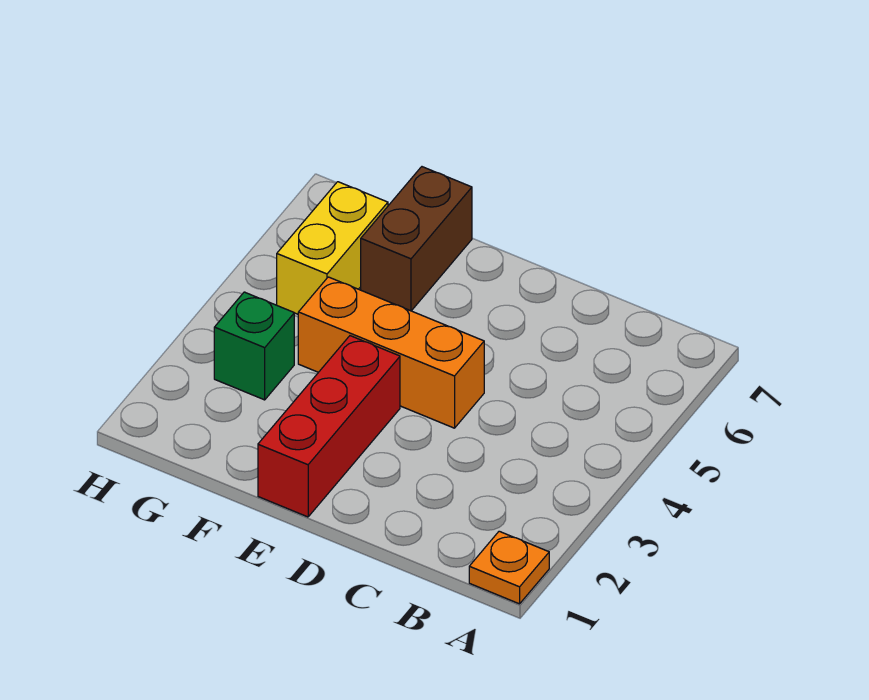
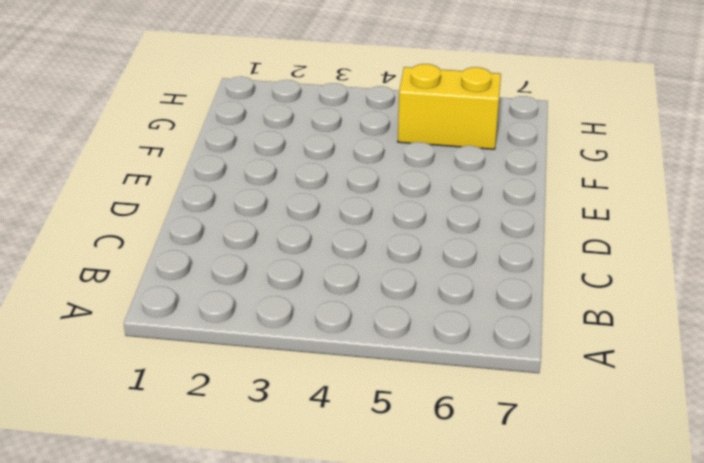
none -> orange plate A1 level 1
none -> orange brick D4:F4 level 1

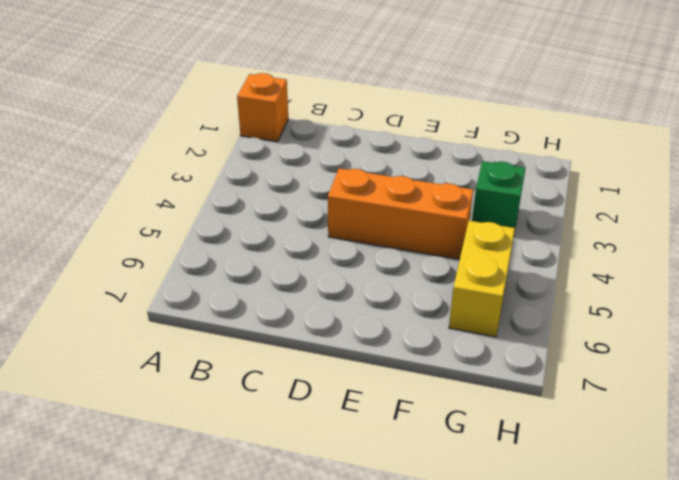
orange brick A1 level 1 -> orange plate A1 level 1
none -> red brick E1:E3 level 1
none -> brown brick F6:F7 level 1

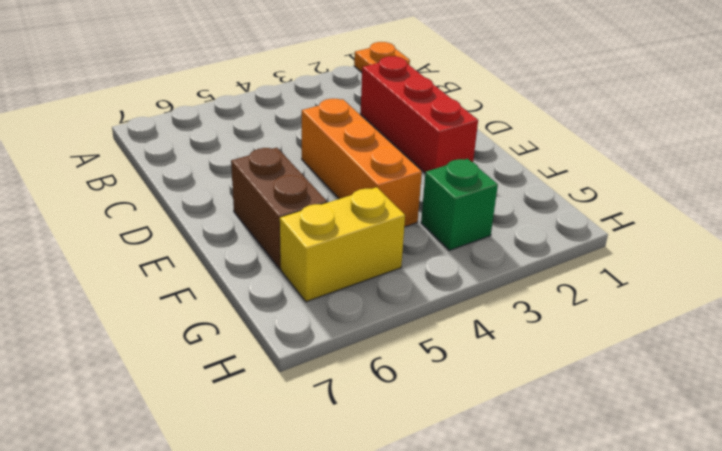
red brick C2:E2 level 1 -> red brick E1:E3 level 1
brown brick E6:F6 level 1 -> brown brick F6:F7 level 1

